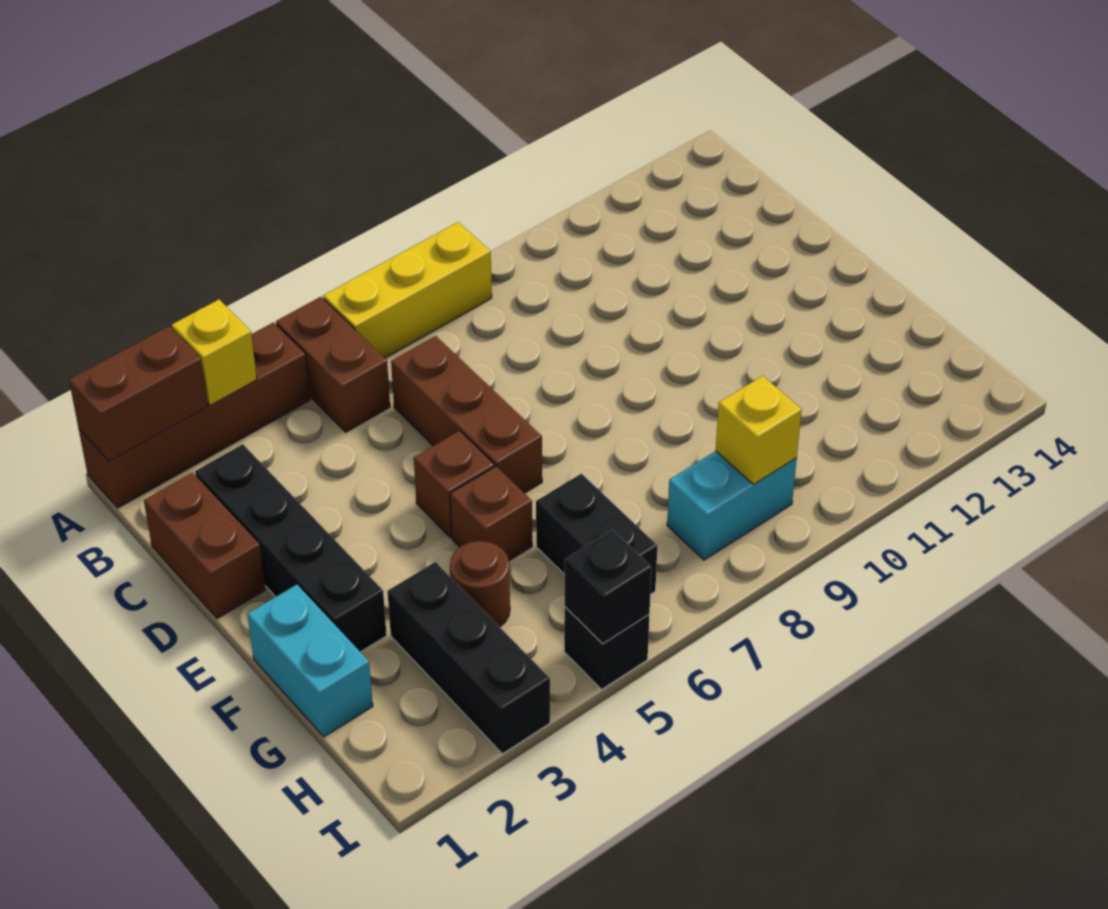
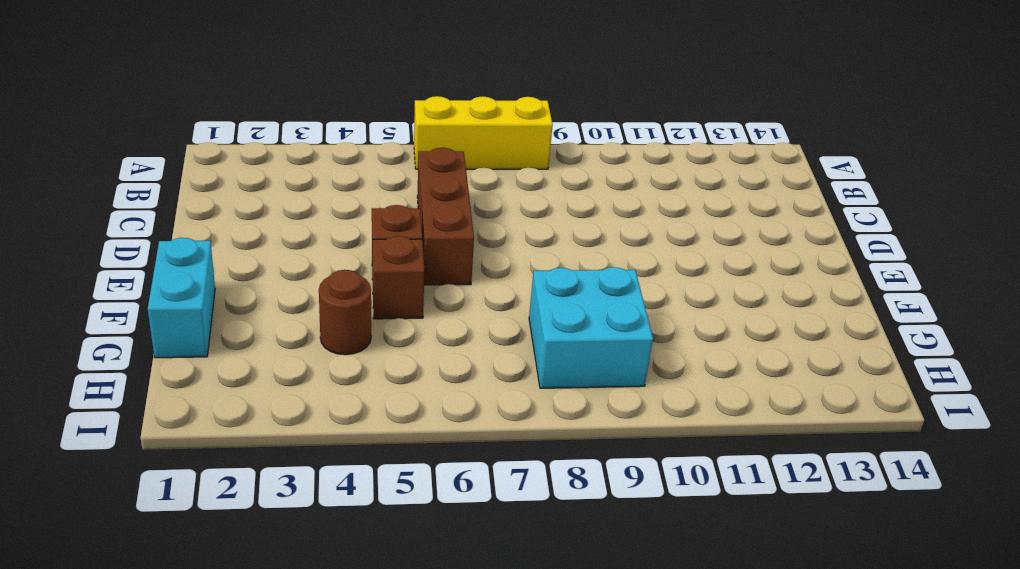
cyan brick G8:H9 level 1 -> cyan brick H8:H9 level 1
none -> brown brick A1:A4 level 1
none -> brown brick A5:B5 level 1
none -> brown brick C1:D1 level 1

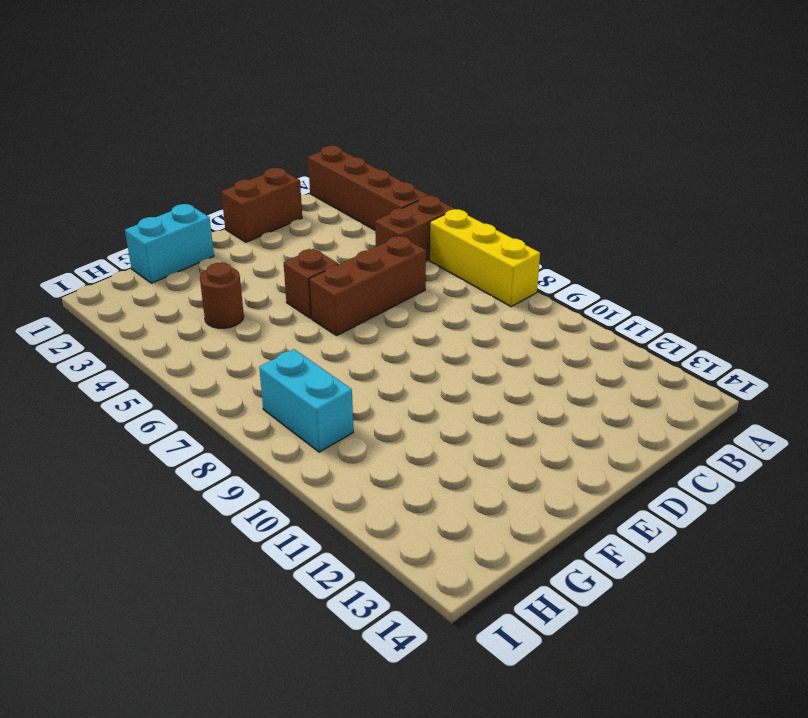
none -> black brick C2:F2 level 1
none -> brown brick F5 level 1
none -> black brick G3:I3 level 1

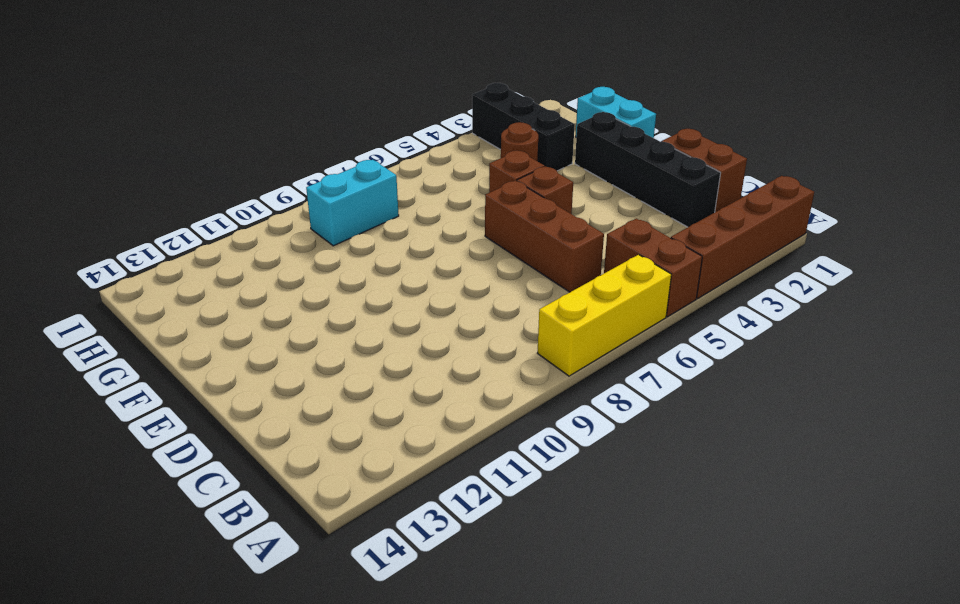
none -> black brick G6:H6 level 1
none -> black brick I5 level 1
none -> brown brick A1:A2 level 2

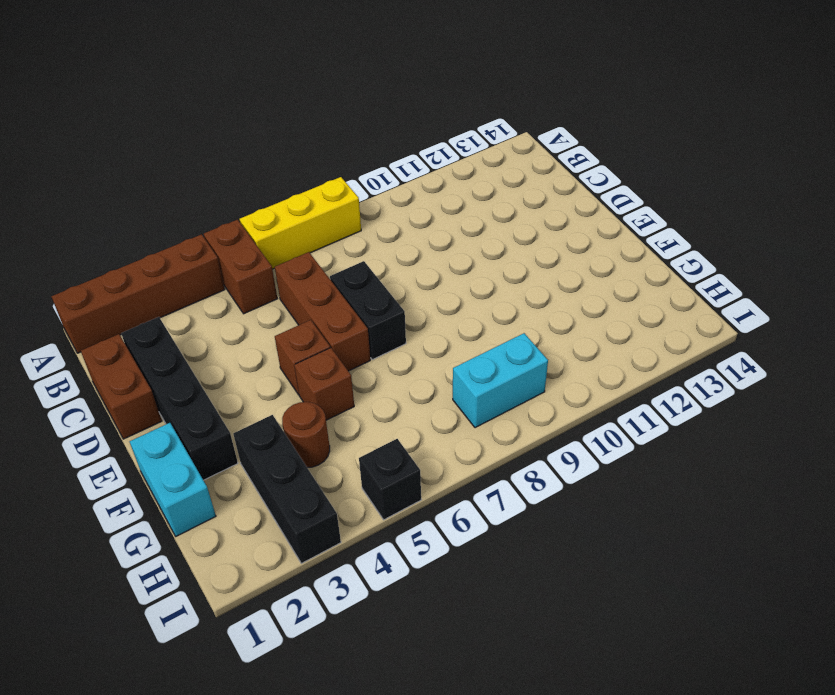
black brick D7:E7 level 1 -> black brick G6:H6 level 1
none -> brown brick A1:A2 level 2
none -> yellow brick A3 level 2
none -> yellow brick H9 level 2

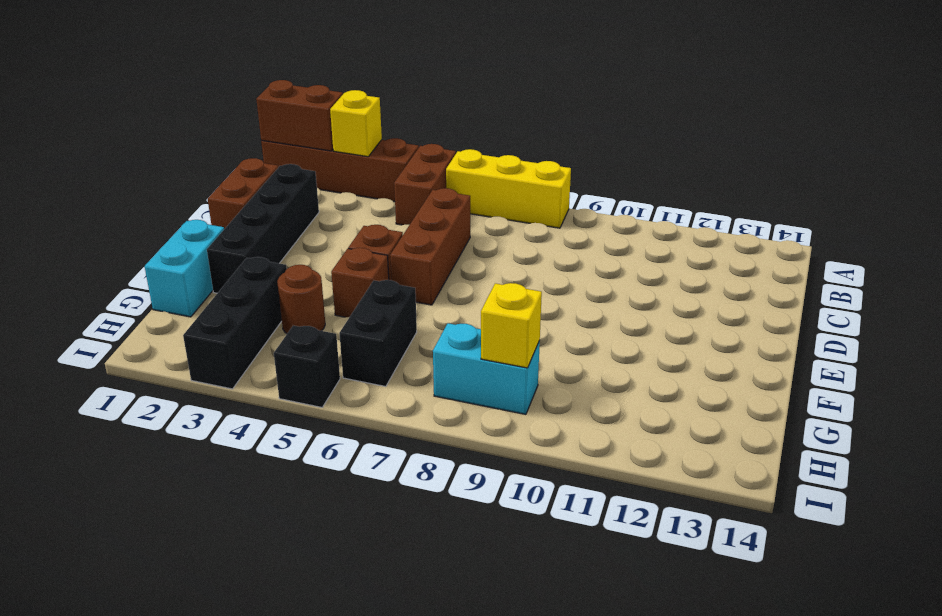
none -> black brick I5 level 2

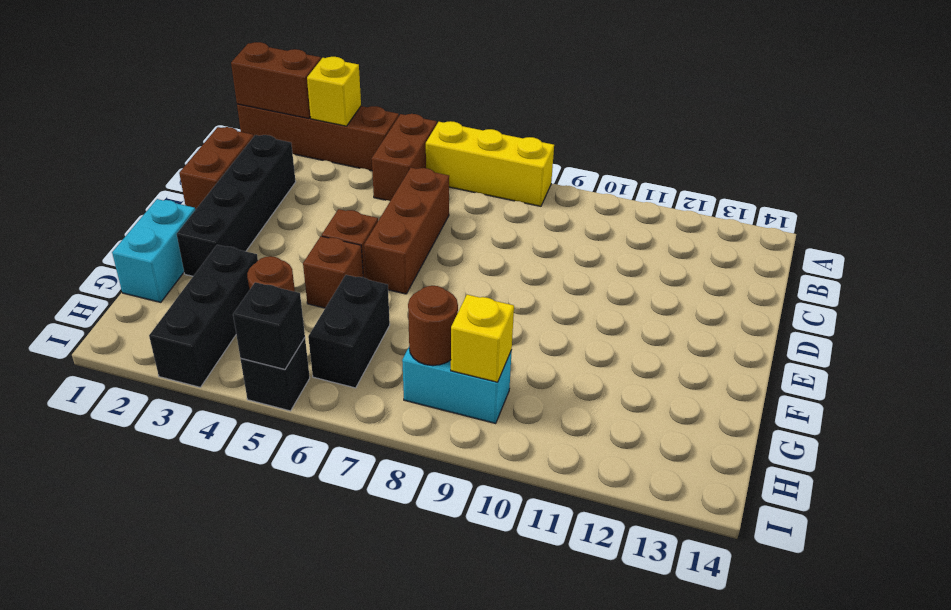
brown round brick H8 level 2 -> none

